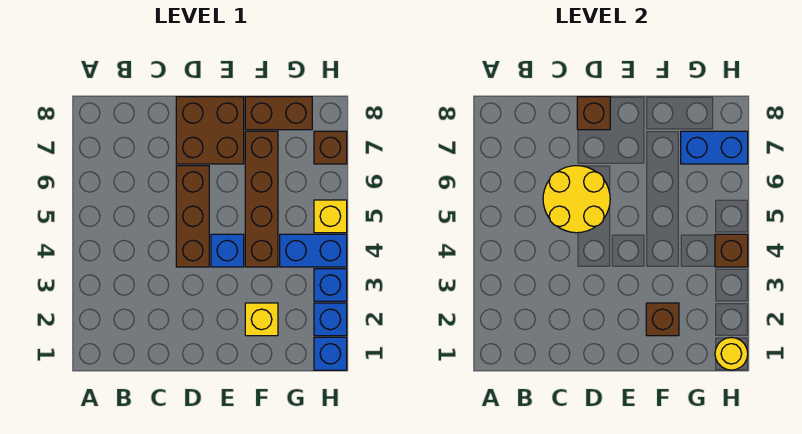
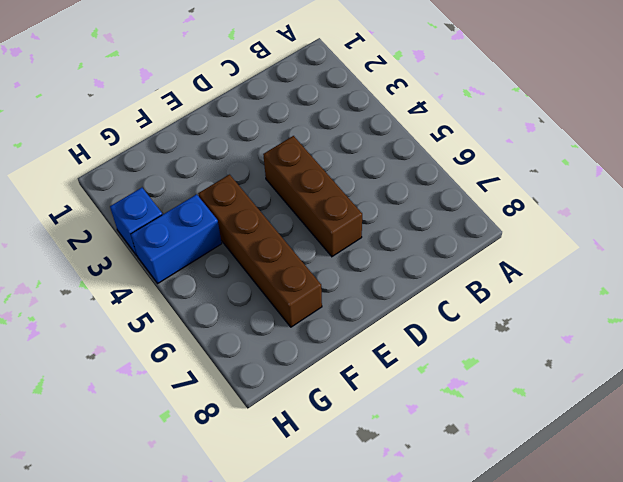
none -> brown brick D7:E8 level 1
none -> blue brick E4 level 1
none -> yellow brick F2 level 1

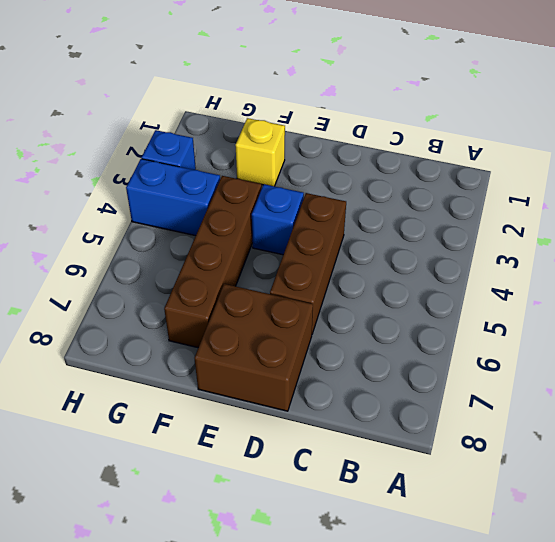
none -> brown brick F8:G8 level 1
none -> blue brick H1 level 1
none -> blue brick H2 level 1

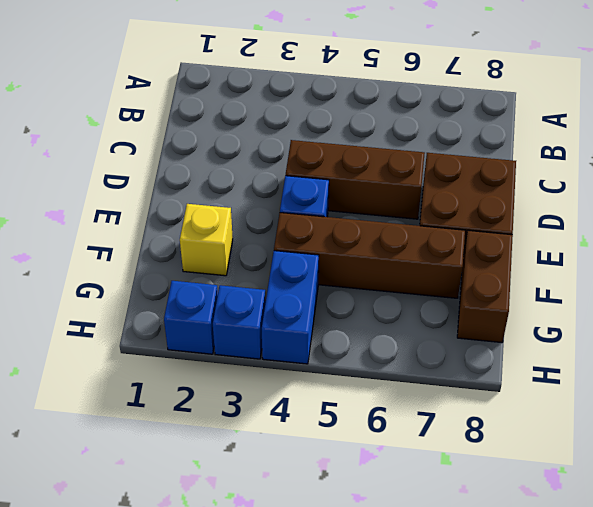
none -> blue brick H1 level 1
none -> yellow brick H5 level 1
none -> brown brick H7 level 1

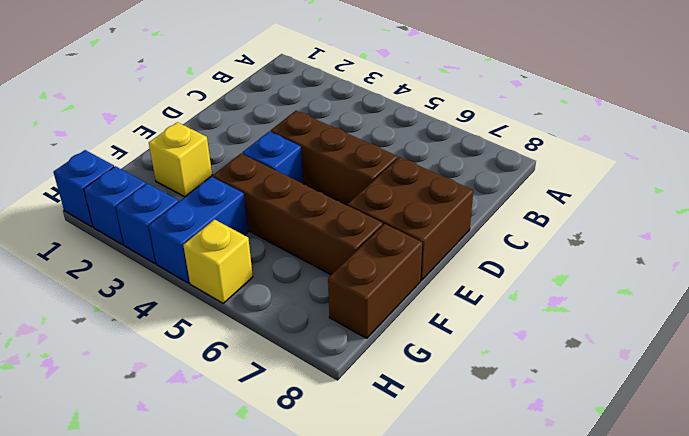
none -> brown brick H7 level 1
none -> yellow round brick C5:D6 level 2
none -> brown brick D8 level 2

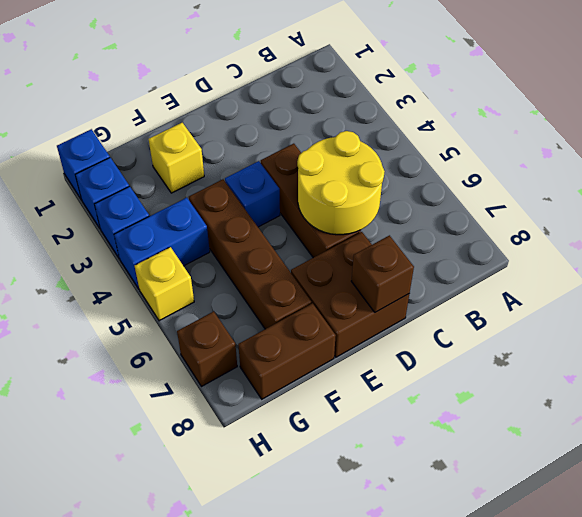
none -> brown brick F2 level 2
none -> blue brick G7:H7 level 2
none -> yellow round brick H1 level 2

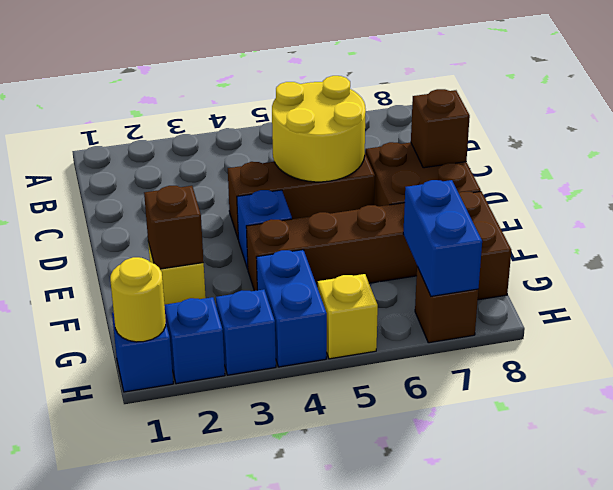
none -> brown brick H4 level 2

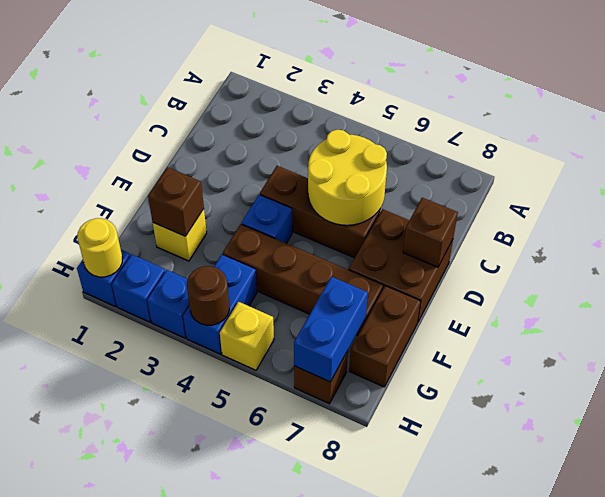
brown round brick H4 level 2 -> brown brick H4 level 2

